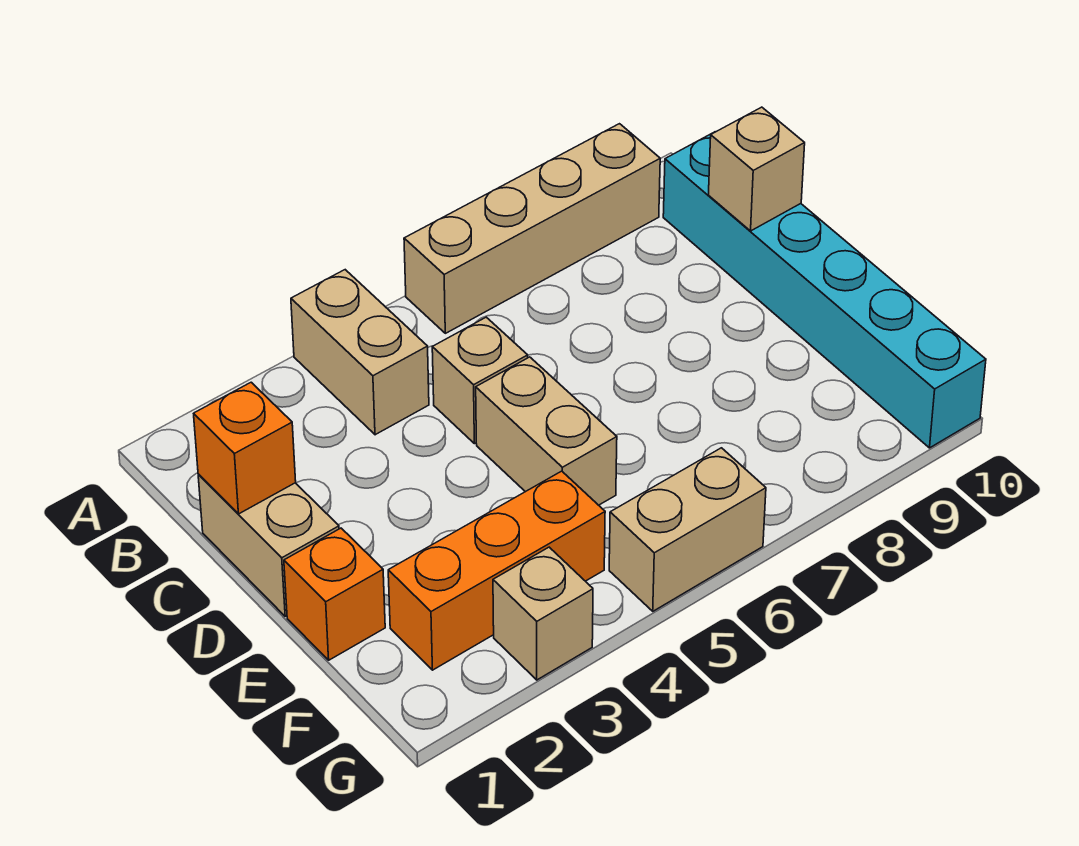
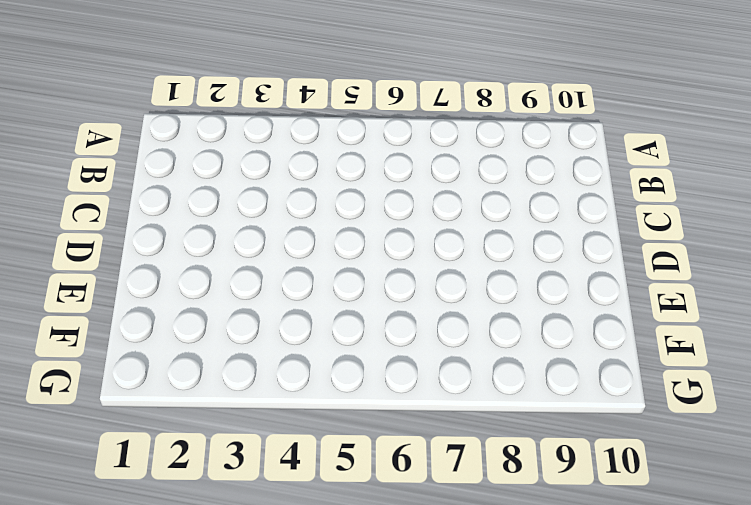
none -> tan brick A4:B4 level 1
none -> tan brick A6:A9 level 1
none -> cyan brick B10:G10 level 1

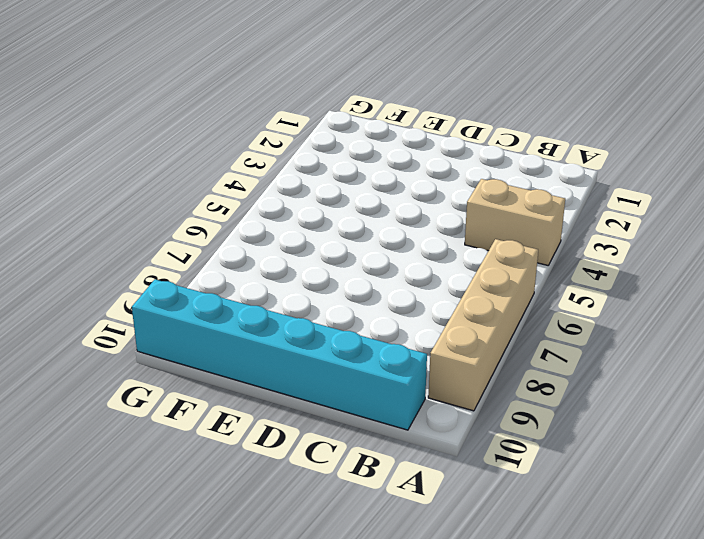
none -> tan brick C1:D1 level 1
none -> tan brick C5 level 1
none -> tan brick D5:E5 level 1

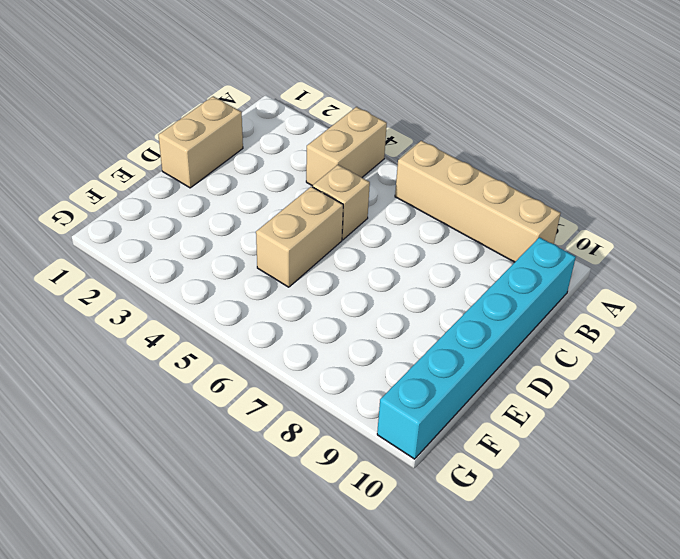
none -> orange brick E1 level 1
none -> orange brick F2:F4 level 1
none -> tan brick G3 level 1

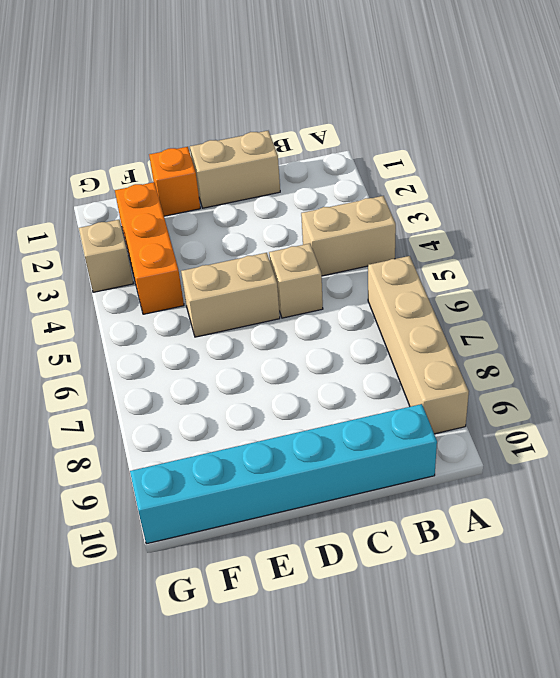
none -> tan brick G5:G6 level 1
none -> orange brick C1 level 2
none -> tan brick C10 level 2

